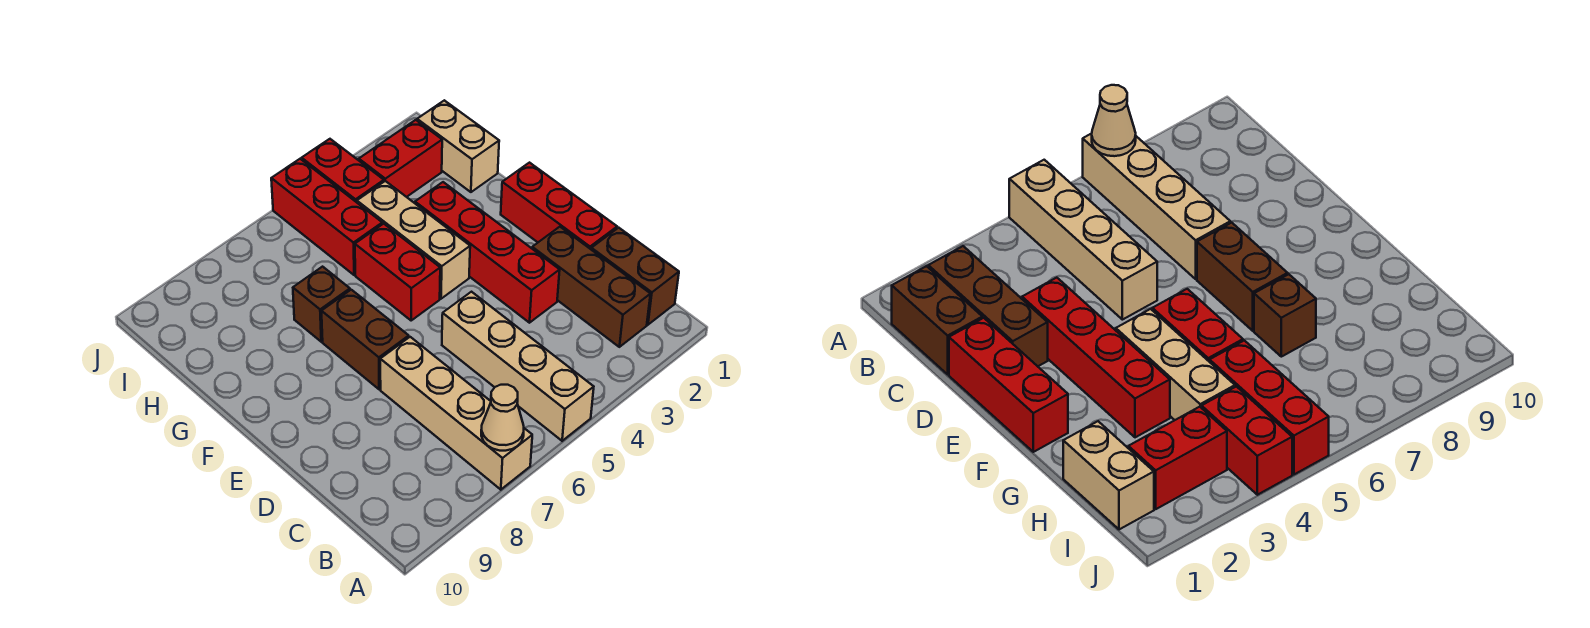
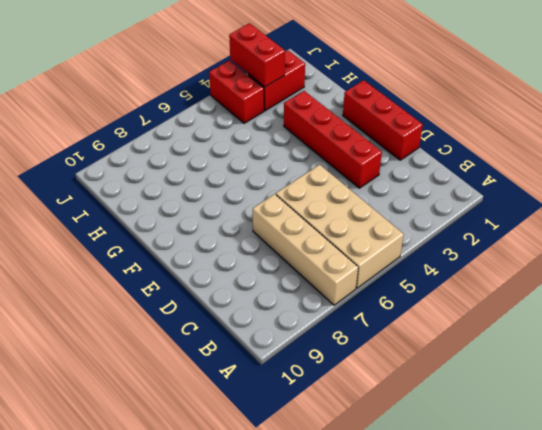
tan brick A5:D6 level 1 -> tan brick A5:D5 level 1
red brick I3:J3 level 2 -> red brick F5:G5 level 1
none -> brown brick B1:C1 level 1
none -> brown brick B2:D2 level 1
none -> brown brick E7:F7 level 1

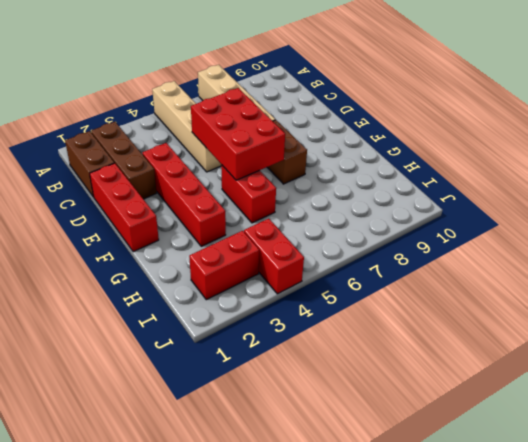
red brick D5:F6 level 2 -> none
none -> tan brick F4:H4 level 1
none -> brown brick G7 level 1
none -> tan brick H1:I1 level 1

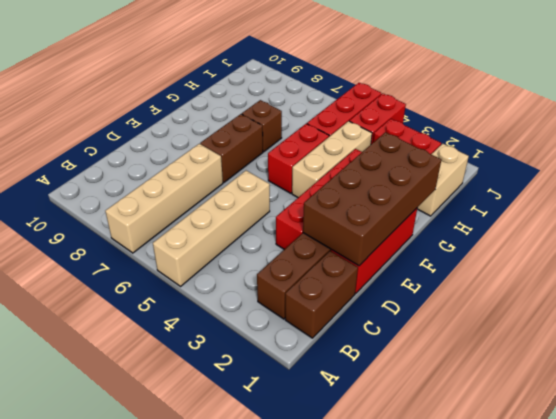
brown brick D1:G2 level 2 -> none
none -> tan cone A7 level 2

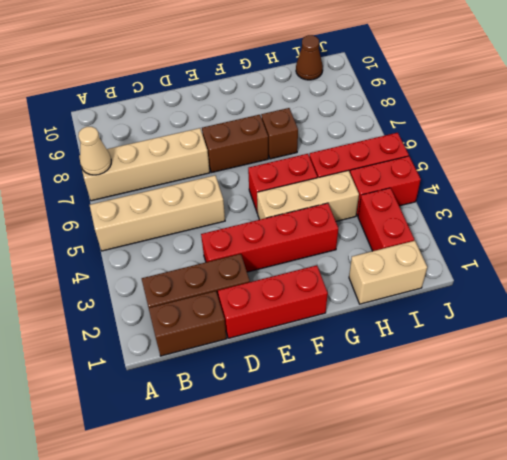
brown cone I10 level 1 -> none

